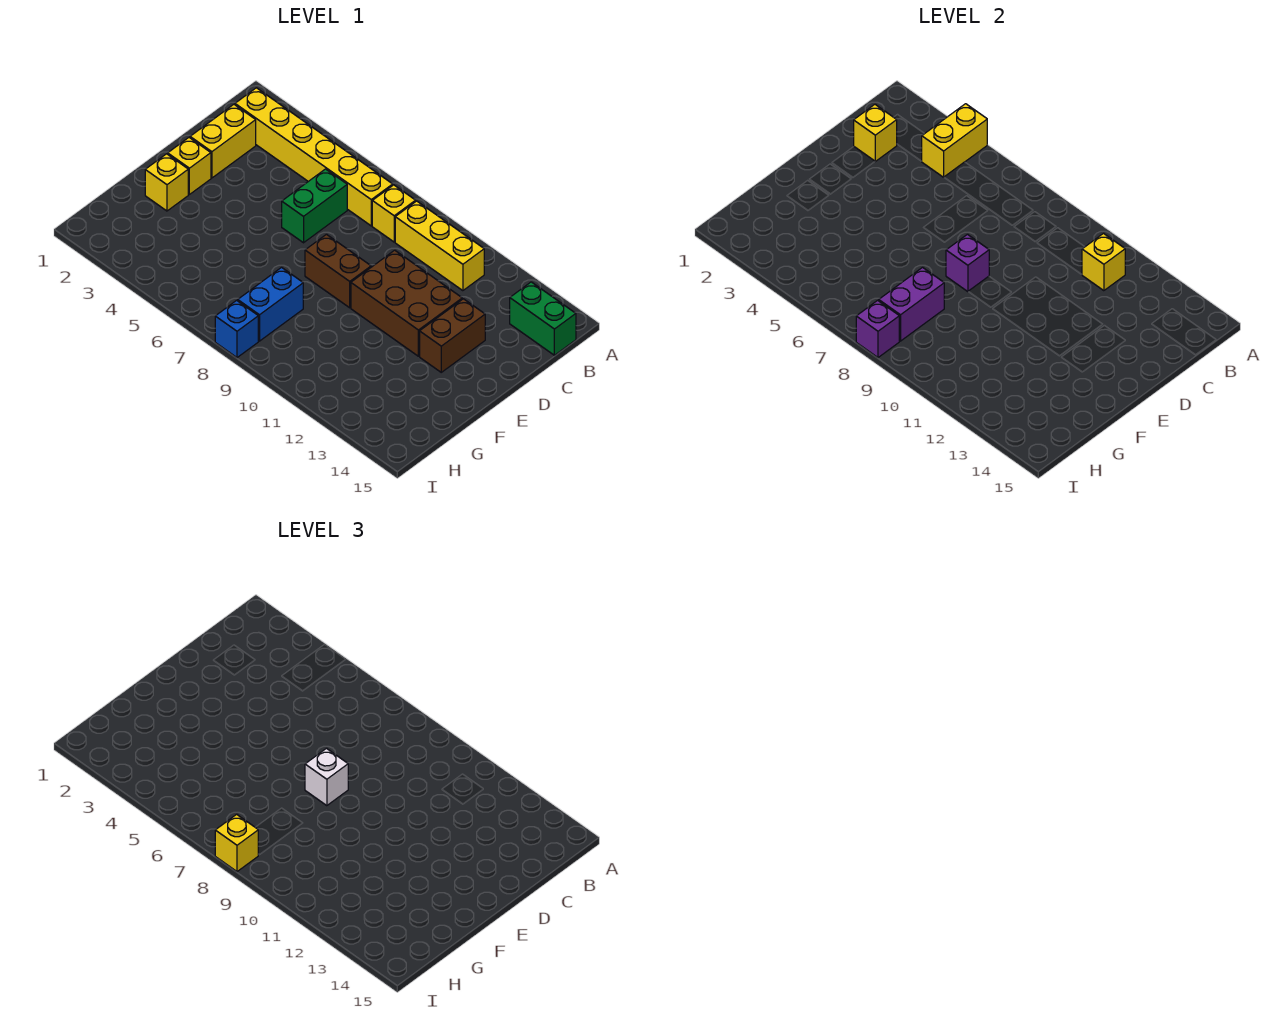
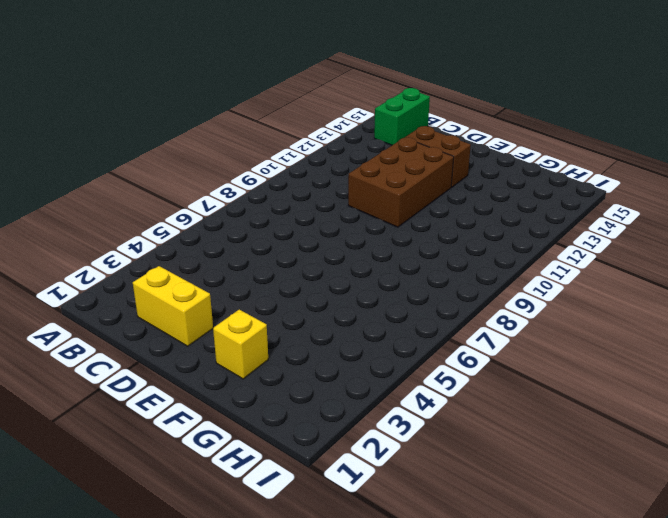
none -> yellow brick B2:B7 level 1
none -> yellow brick B8 level 1
none -> yellow brick B9:B11 level 1

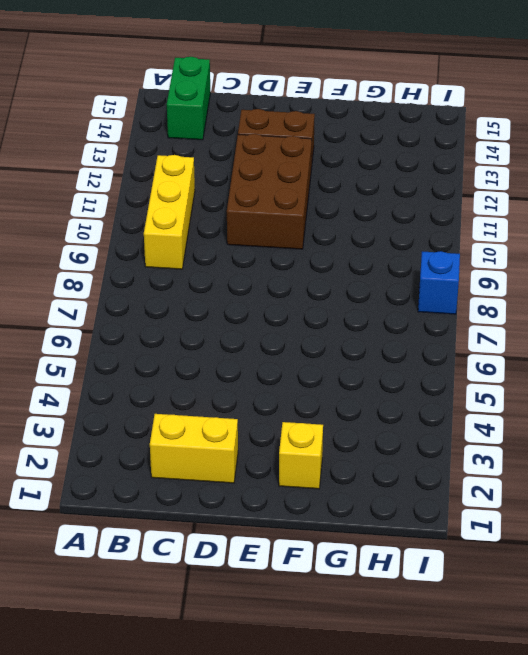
none -> yellow brick B2:B7 level 1
none -> yellow brick B8 level 1
none -> green brick C6:D6 level 1

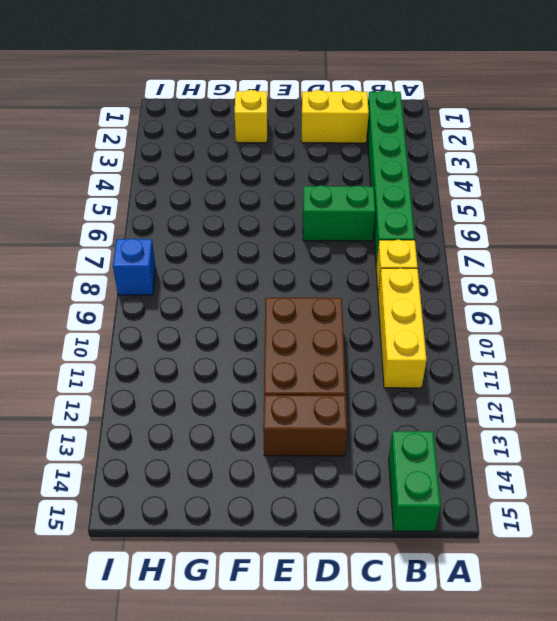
green brick B2:B7 level 1 -> yellow brick B2:B7 level 1
none -> yellow brick E2 level 1
none -> brown brick E8:E9 level 1
none -> blue brick G8:H8 level 1

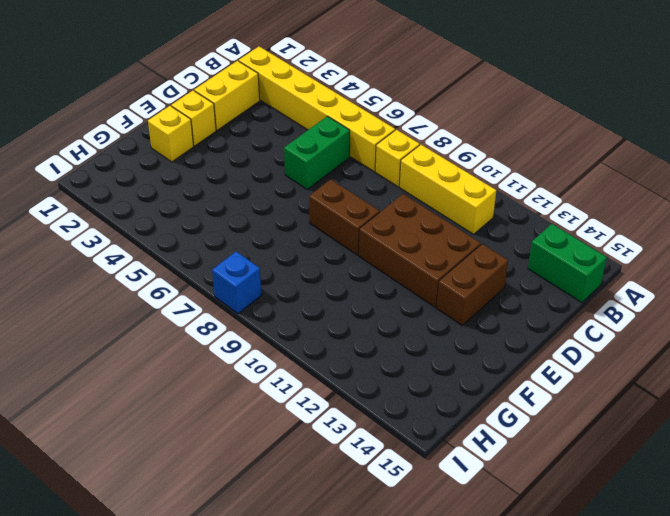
none -> blue brick G8:H8 level 1
none -> yellow brick A4:B4 level 2
none -> yellow brick B11 level 2

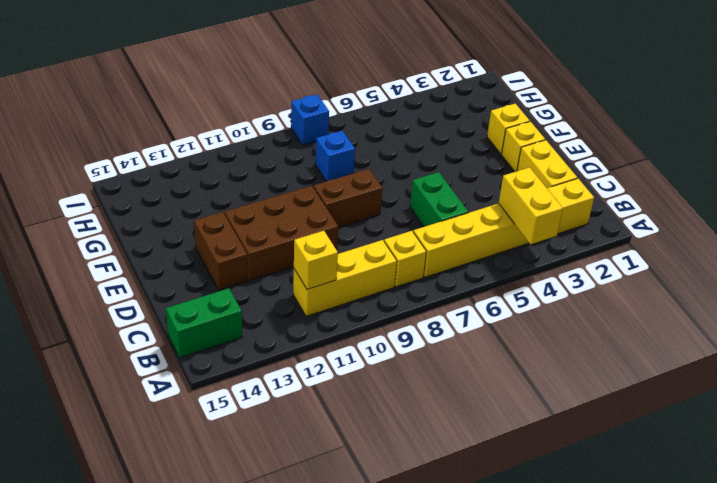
blue brick G8 level 1 -> blue brick G8:H8 level 1
none -> yellow brick C2 level 2
none -> purple brick E8 level 2
none -> purple brick G8:H8 level 2

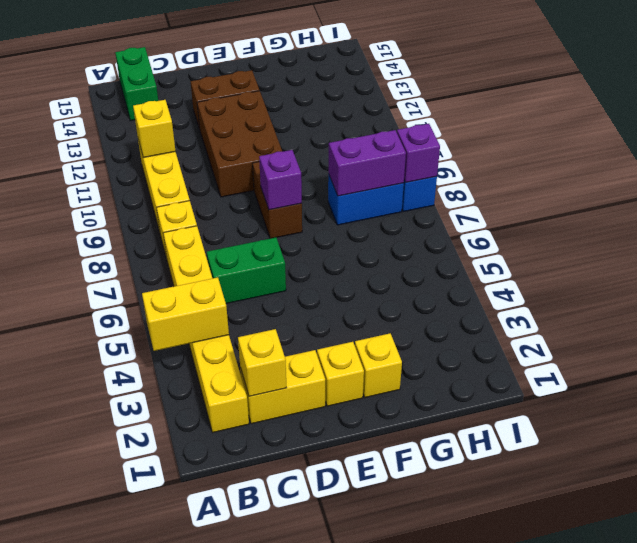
none -> white brick E8 level 3
none -> yellow brick I8 level 3

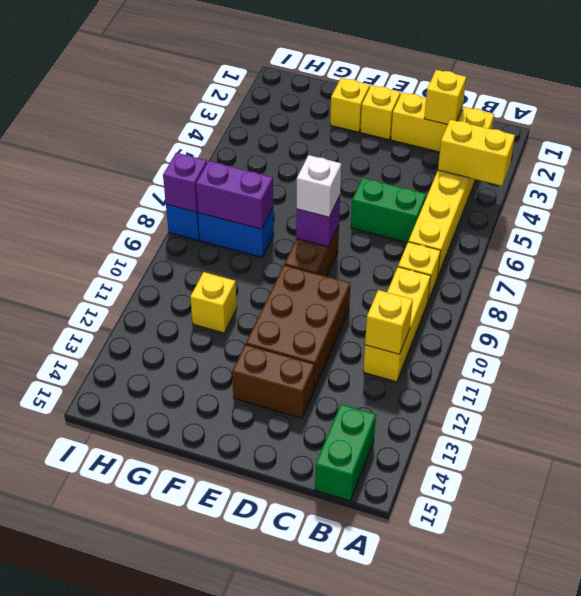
yellow brick G11 level 1 -> yellow brick I8 level 3

